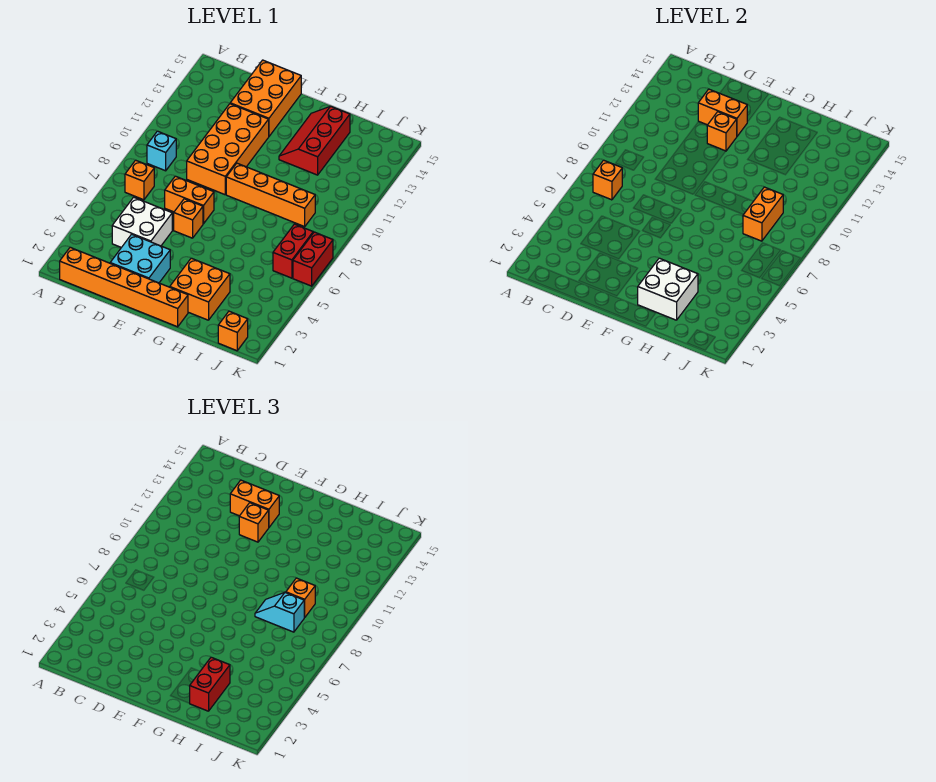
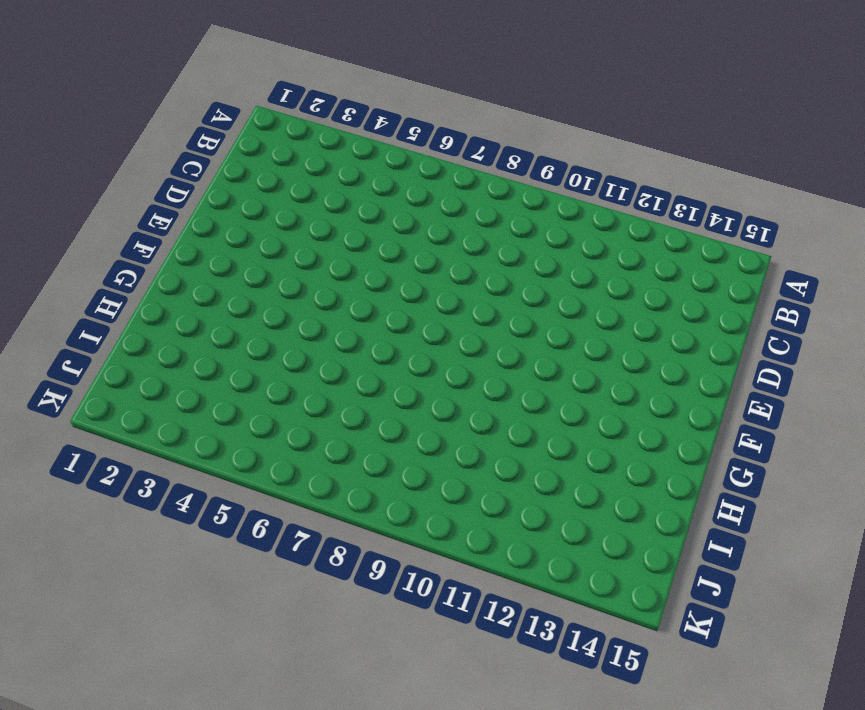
none -> orange brick B1:G1 level 1
none -> orange brick B7 level 1
none -> cyan brick B9 level 1

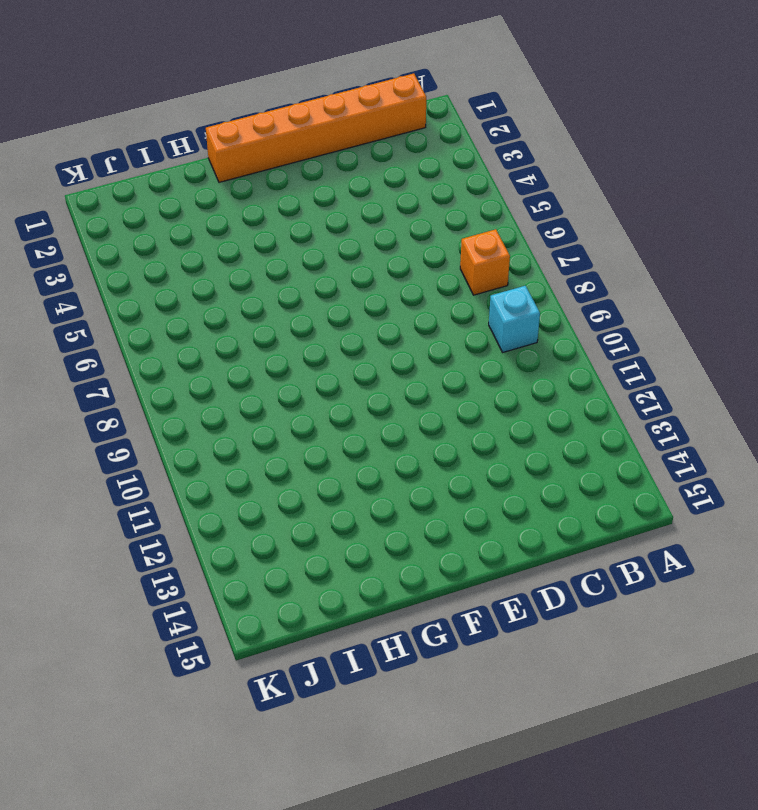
none -> white brick C4:D5 level 1
none -> cyan brick D2:E3 level 1
none -> orange brick D7:E7 level 1

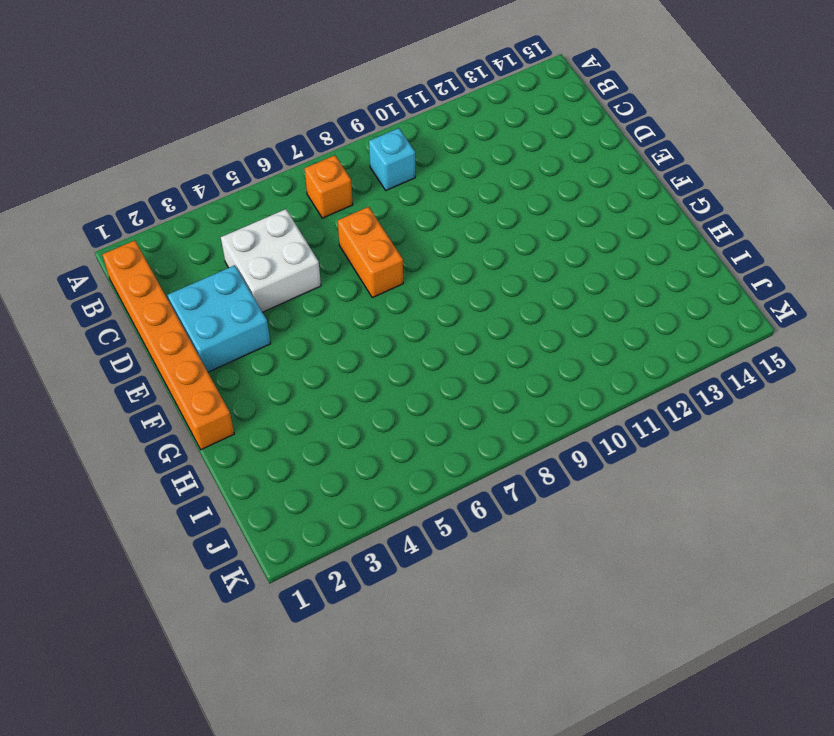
none -> orange brick D9:E12 level 1
none -> orange brick D13:E15 level 1
none -> orange brick E6 level 1

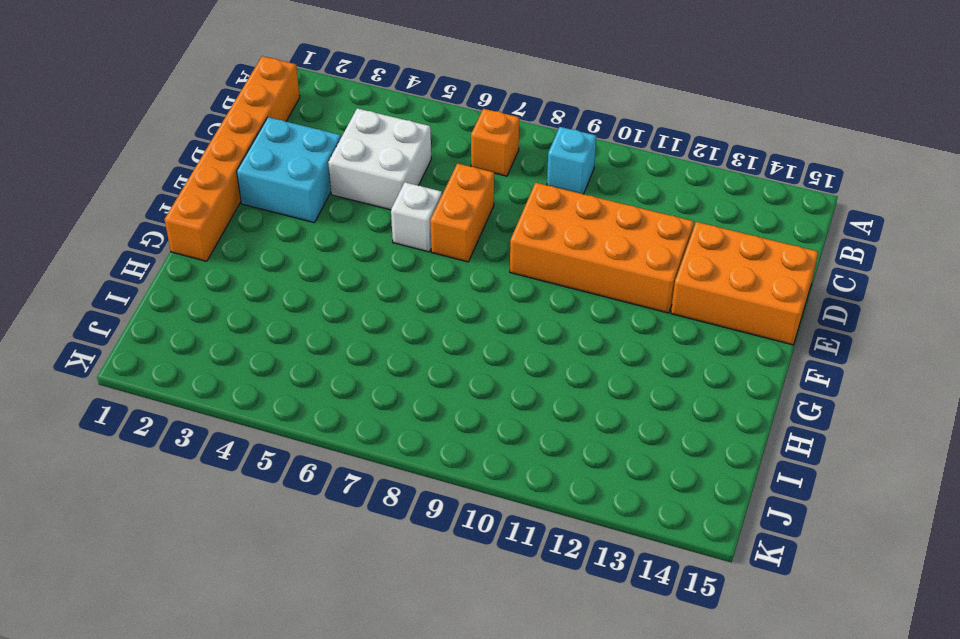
white brick E6 level 1 -> orange brick E6 level 1
none -> orange brick F9:I9 level 1
none -> orange brick G2:H3 level 1
none -> red slope G12:H14 level 1 top H

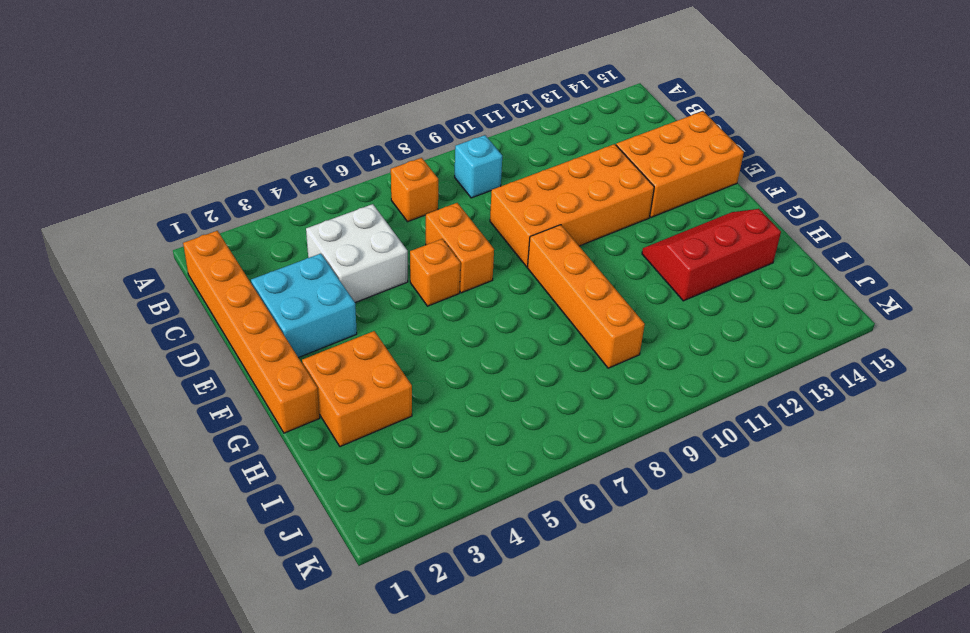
none -> orange brick J1 level 1
none -> red brick J6:J7 level 1
none -> red brick K6:K7 level 1

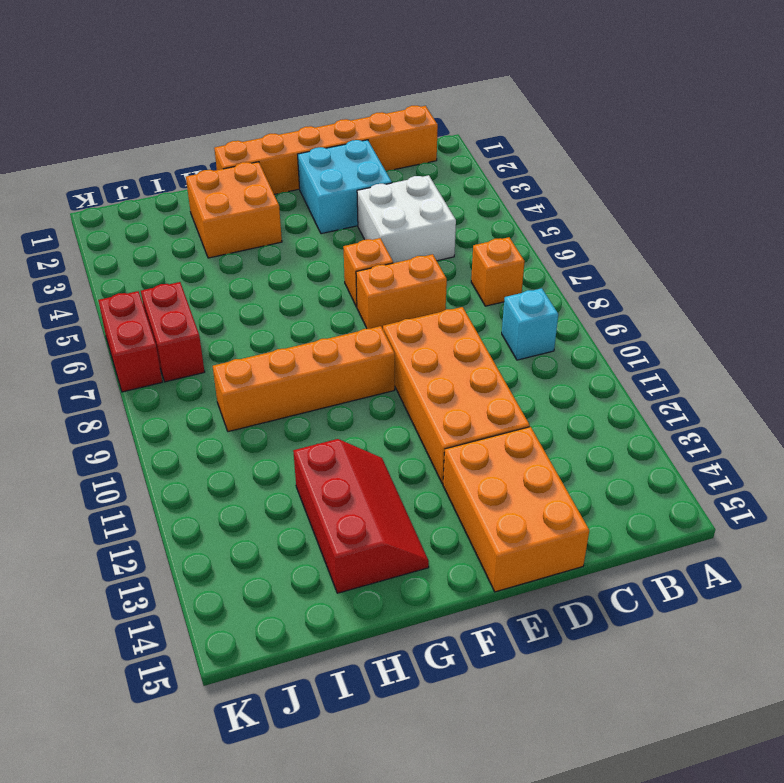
none -> orange brick J1 level 1
none -> orange brick B7 level 2
none -> orange brick D13:E13 level 2

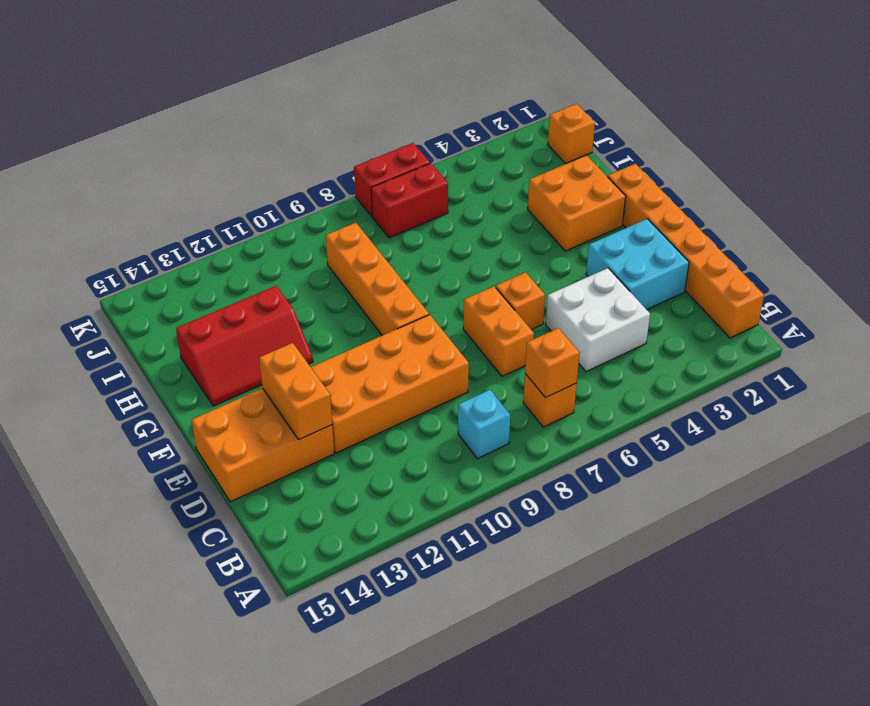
none -> orange brick E12 level 2
none -> white brick G2:H3 level 2
none -> orange brick I8:I9 level 2

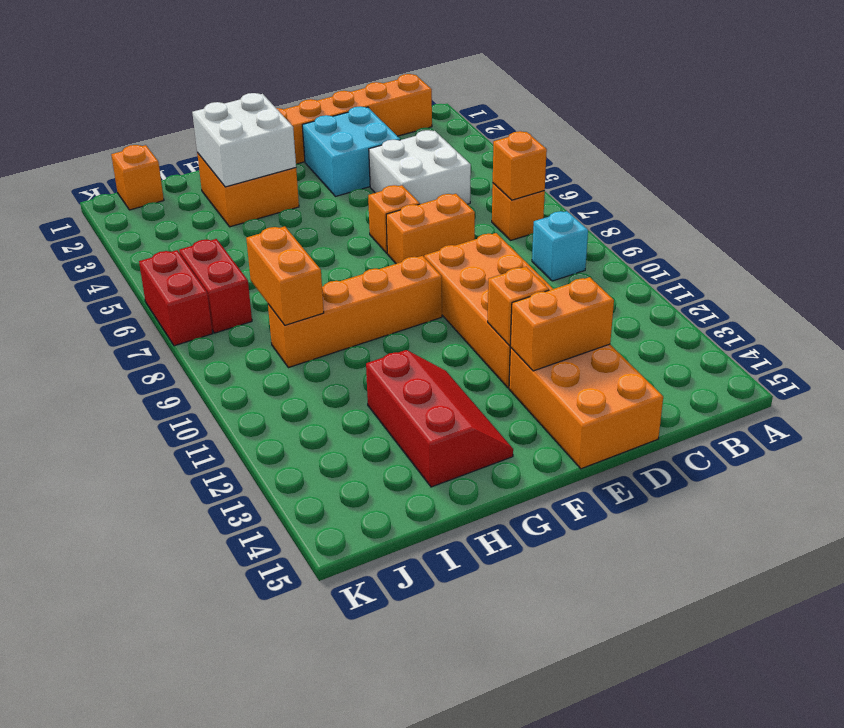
none -> orange brick D13:E13 level 3
none -> orange brick E12 level 3
none -> red brick H2:H3 level 3

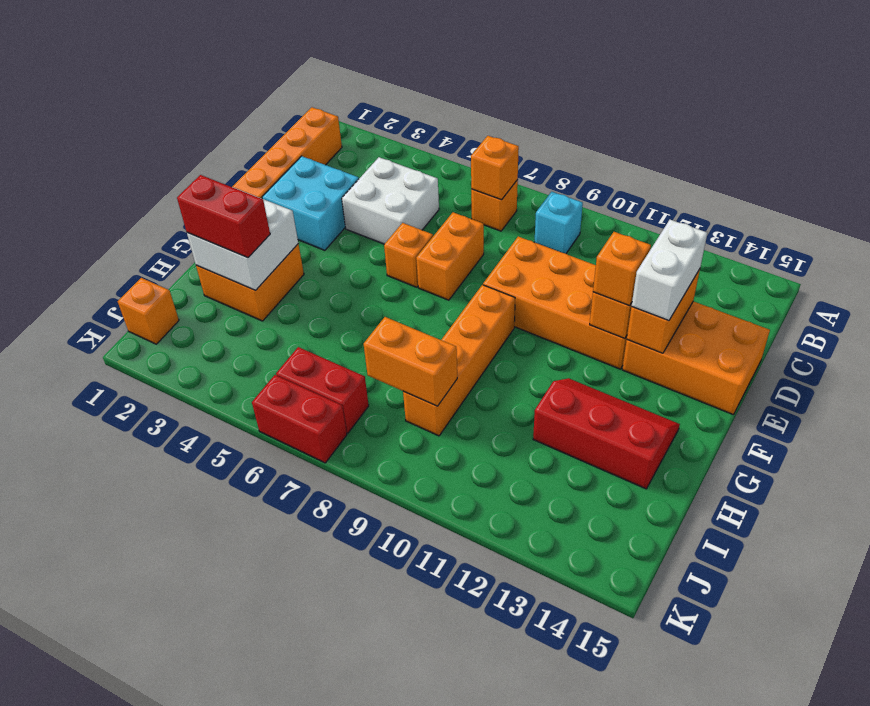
white brick D13:E13 level 3 -> orange brick D13:E13 level 3
none -> cyan slope H8:I8 level 3 top I
none -> orange brick I9 level 3

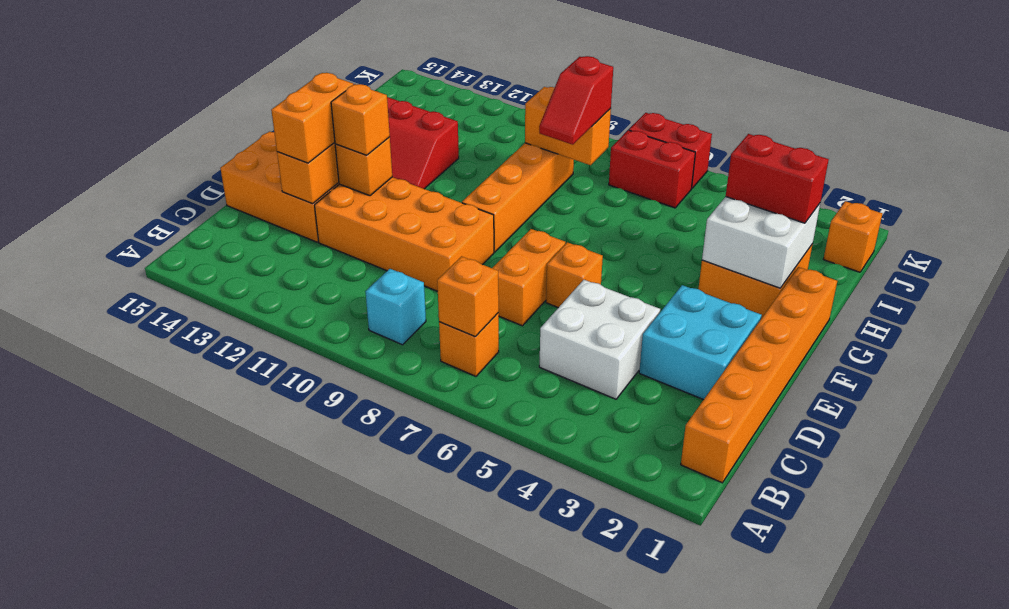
red slope H8:I8 level 3 top I -> cyan slope H8:I8 level 3 top I
none -> orange brick I9 level 3

